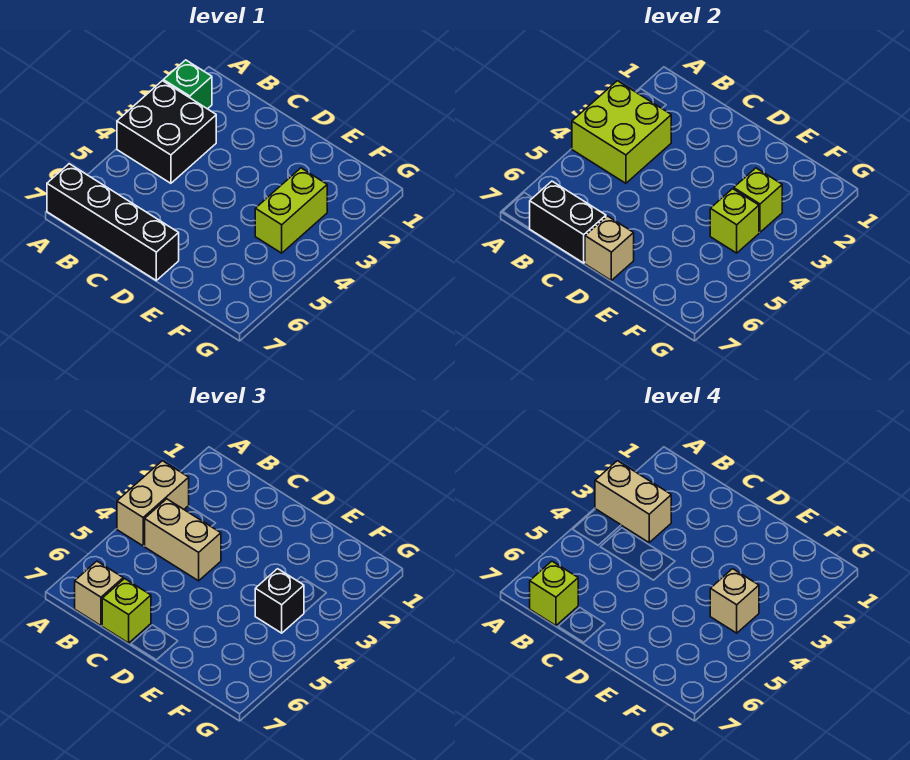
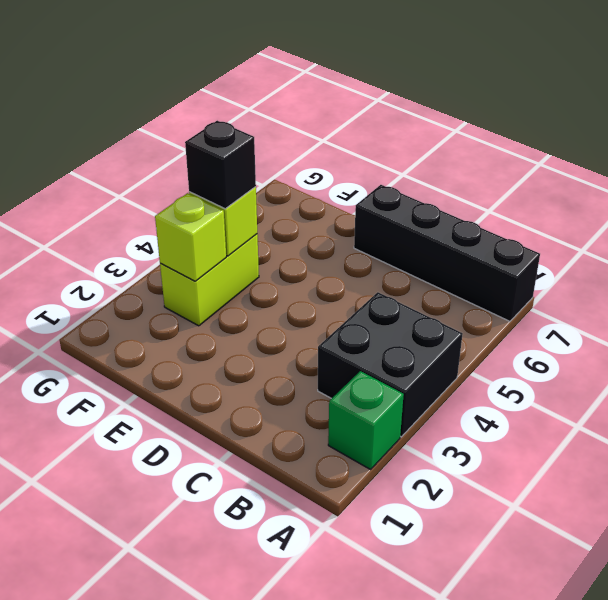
none -> lime brick A3:B4 level 2
none -> black brick B7:C7 level 2
none -> tan brick D7 level 2

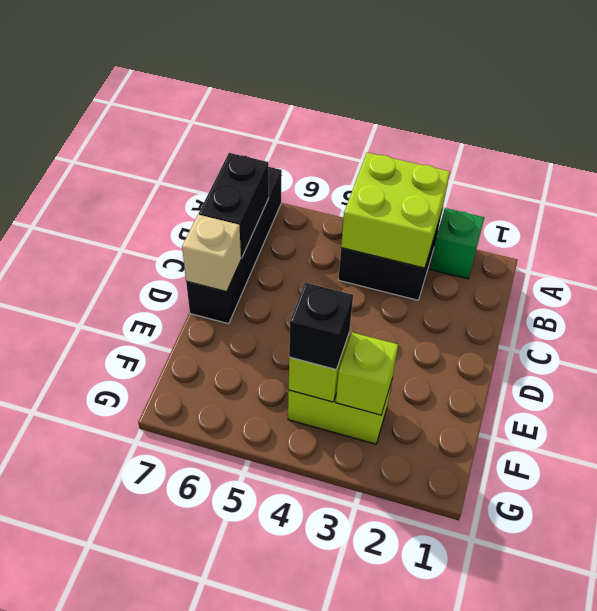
none -> tan brick A3:A4 level 3
none -> tan brick B4:C4 level 3
none -> tan brick B7 level 3

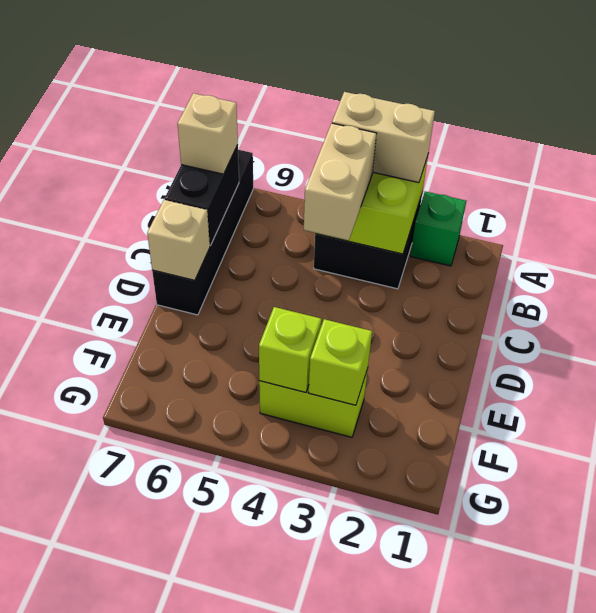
none -> lime brick C7 level 3
none -> black brick F4 level 3
none -> tan brick A3:B3 level 4

